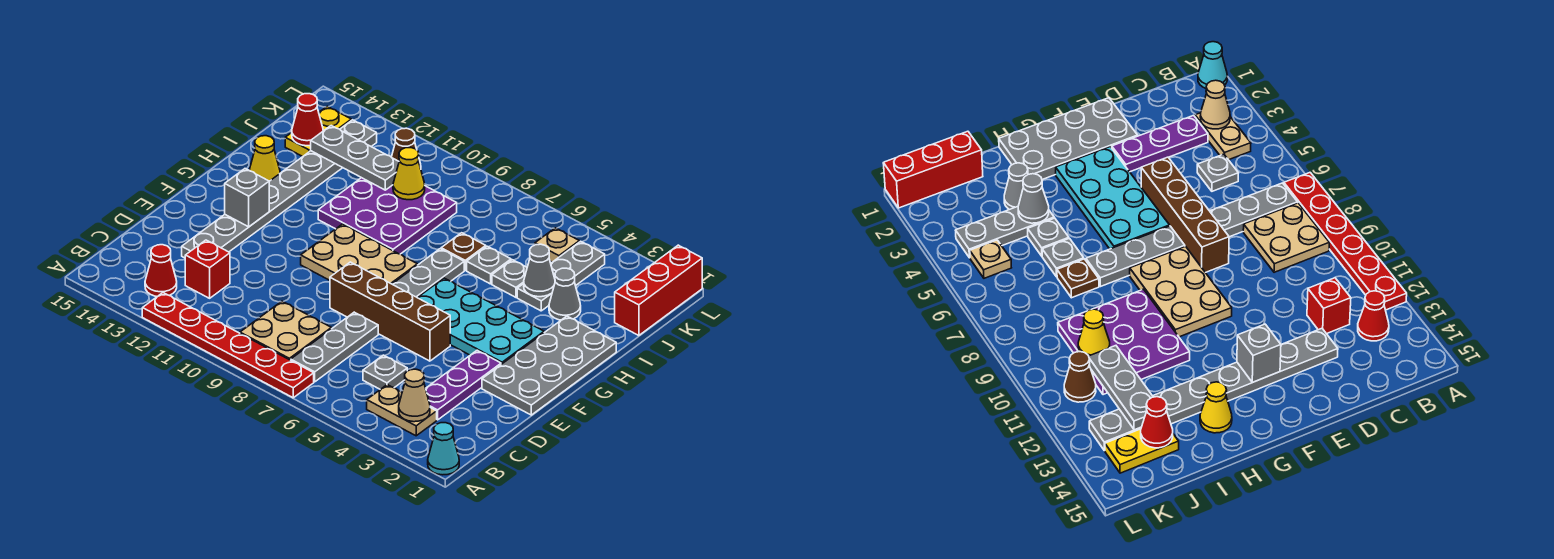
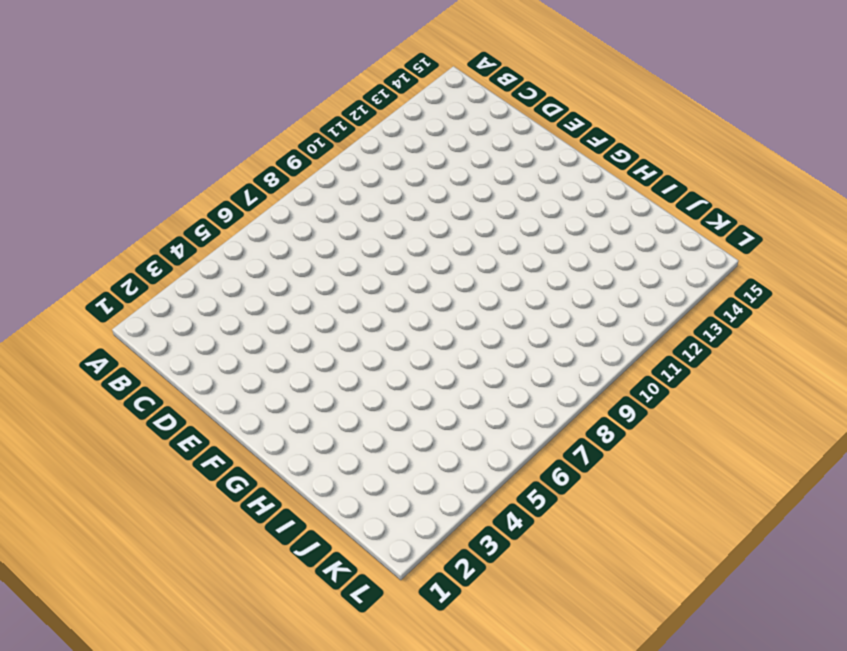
none -> cyan cone A1 level 1
none -> red plate A7:A12 level 1
none -> tan plate B3:B4 level 1
none -> grey plate B7:D7 level 1

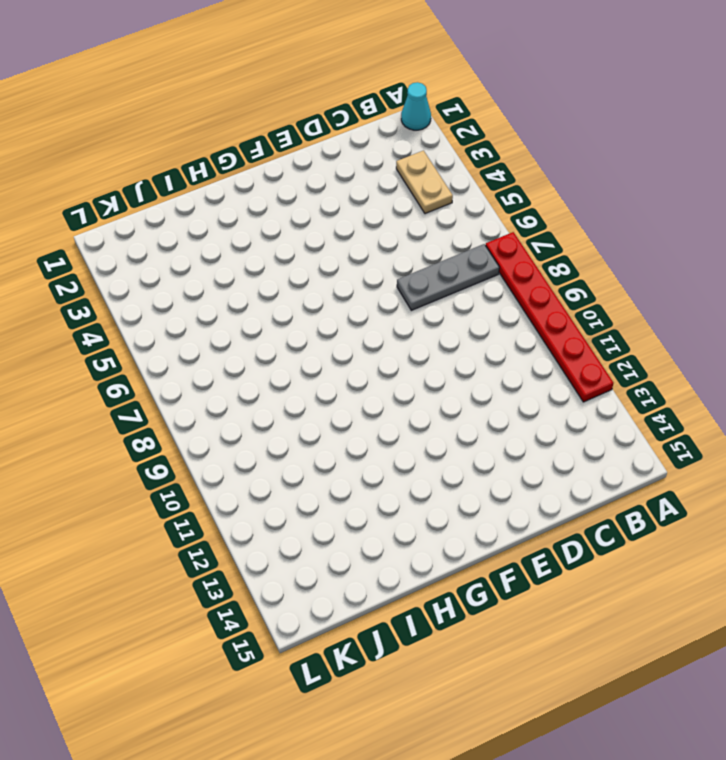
none -> tan plate B8:C9 level 1
none -> red cone B13 level 1
none -> purple plate C3:E3 level 1
none -> grey plate C5 level 1

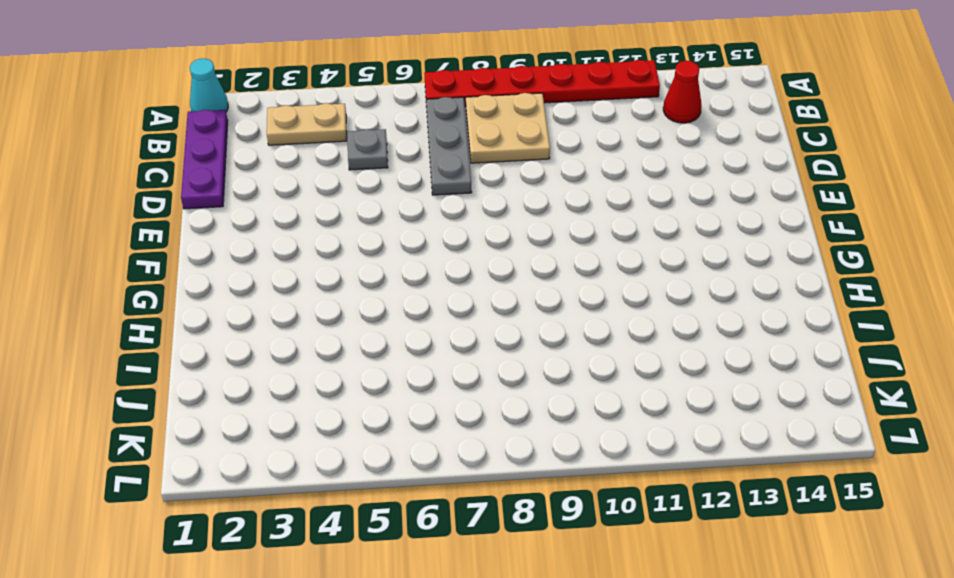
purple plate B1:D1 level 1 -> purple plate C3:E3 level 1
none -> red brick C12 level 1
none -> grey plate D13:K13 level 1
none -> grey plate E1:H2 level 1
none -> brown brick E5:E8 level 1

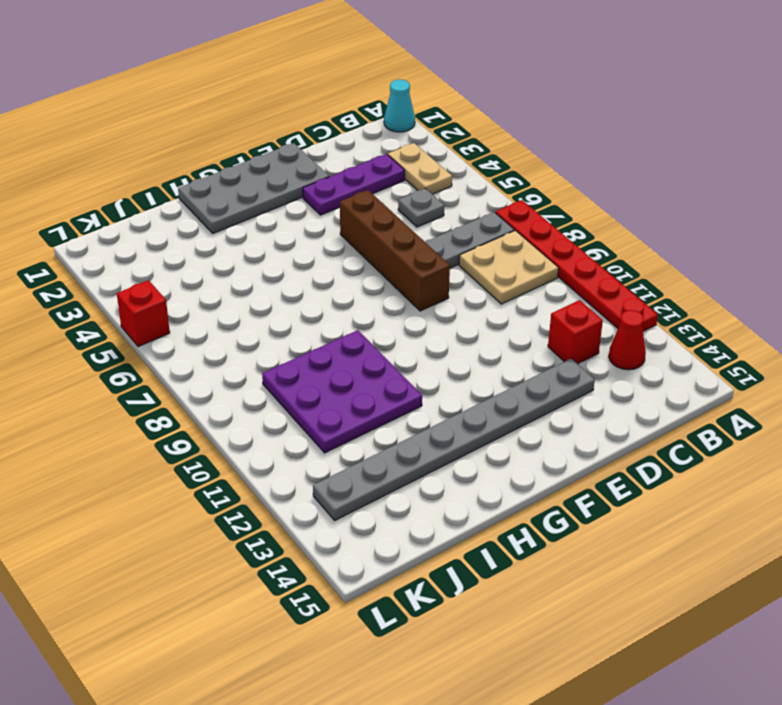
red brick L5 level 1 -> none
none -> cyan plate F3:G6 level 1
none -> grey plate F7:H7 level 1
none -> tan plate F8:G10 level 1
none -> yellow cone H14 level 1

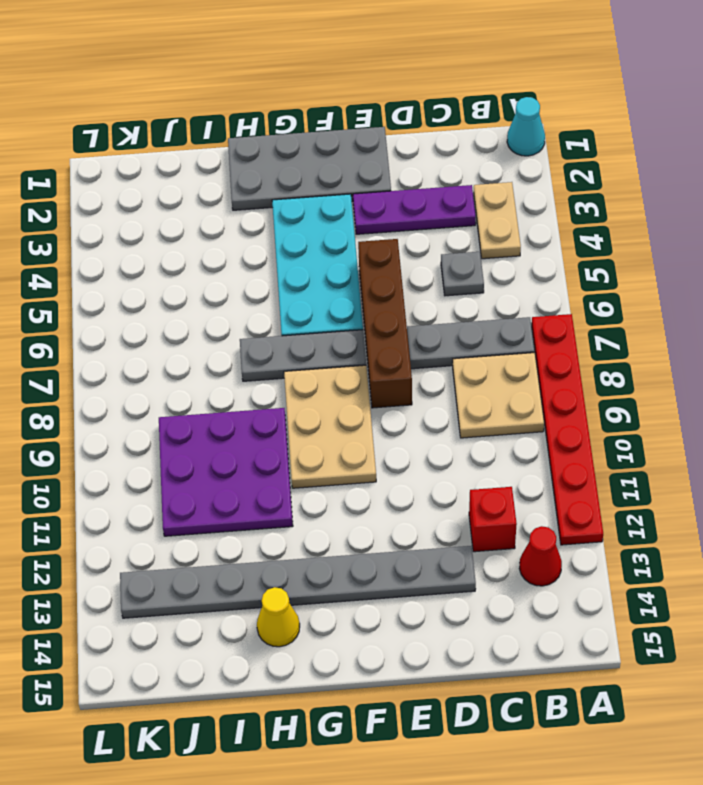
none -> grey cone I3 level 1
none -> grey plate I4:K4 level 1
none -> grey plate I5 level 1
none -> grey plate I6 level 1

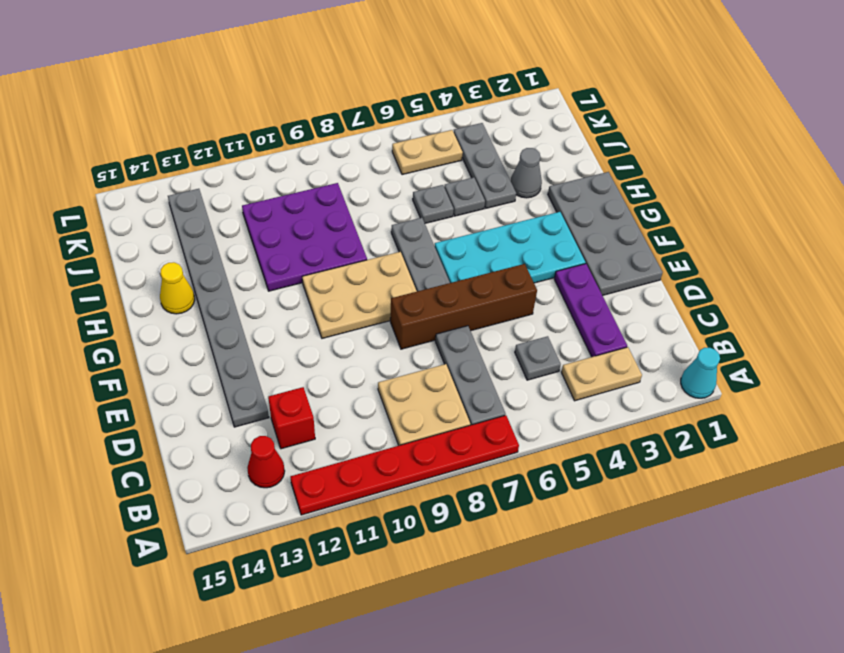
tan plate K5:K6 level 1 -> tan plate K5 level 1
none -> brown plate I7 level 1
none -> red brick J1:L1 level 1
none -> yellow plate J14:K14 level 1
none -> brown cone K11 level 1

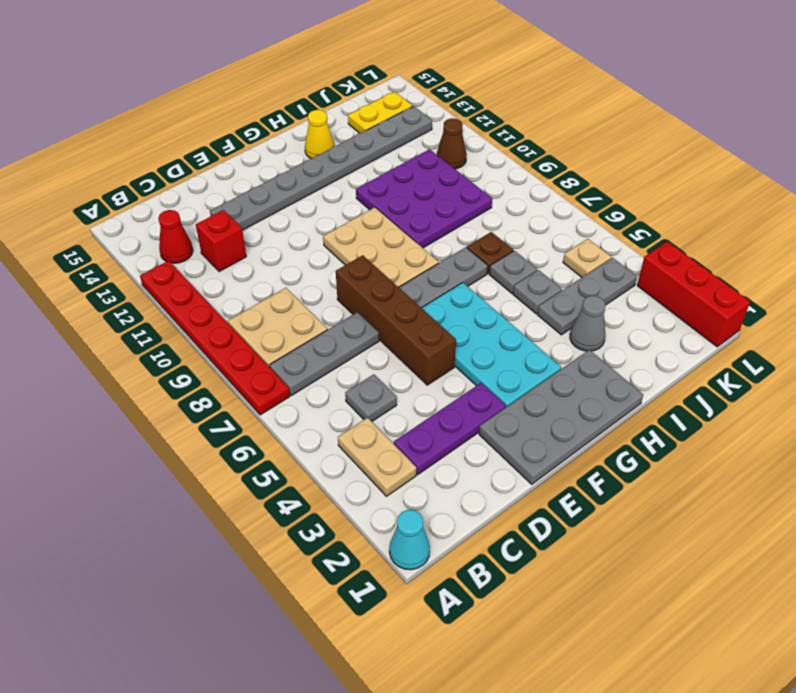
red brick L1:L3 level 1 -> red brick J1:L1 level 1
none -> tan cone B3 level 2
none -> grey brick F13 level 2
none -> grey cone I4 level 2
none -> yellow cone J10 level 2

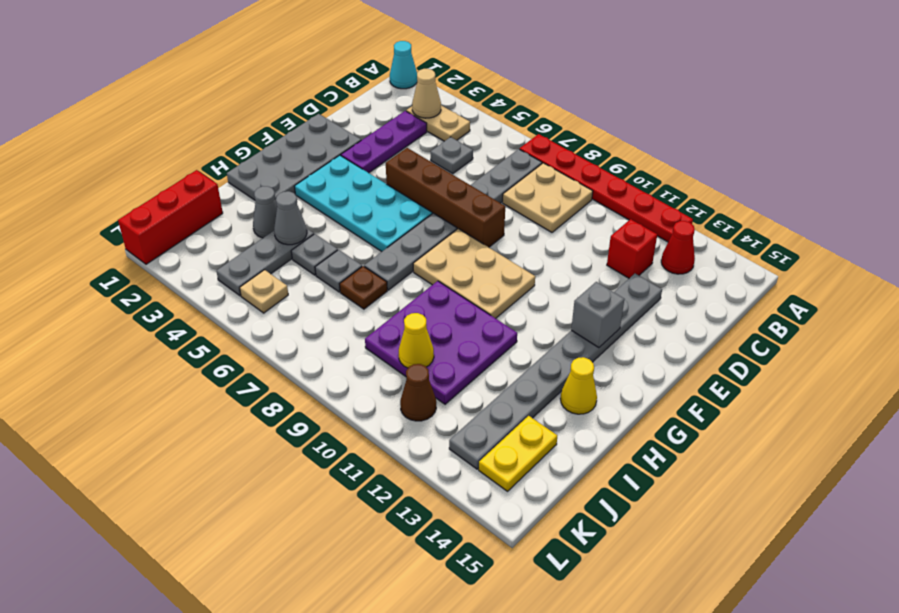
none -> grey plate J11:J13 level 2
none -> red cone J14 level 2

